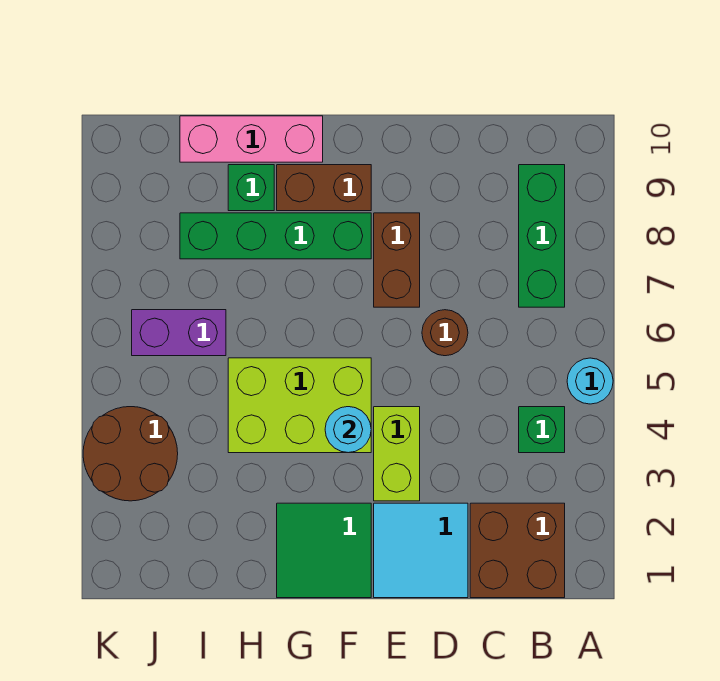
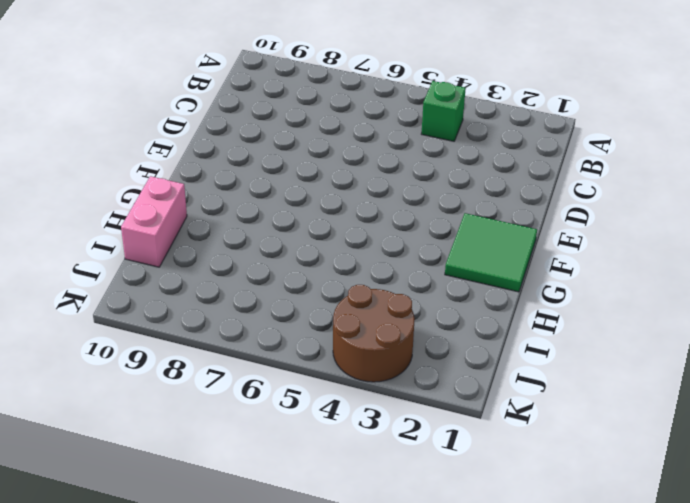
pink brick H10:I10 level 1 -> pink brick G10:I10 level 1
none -> cyan round brick A5 level 1
none -> brown brick B1:C2 level 1
none -> green brick B7:B9 level 1

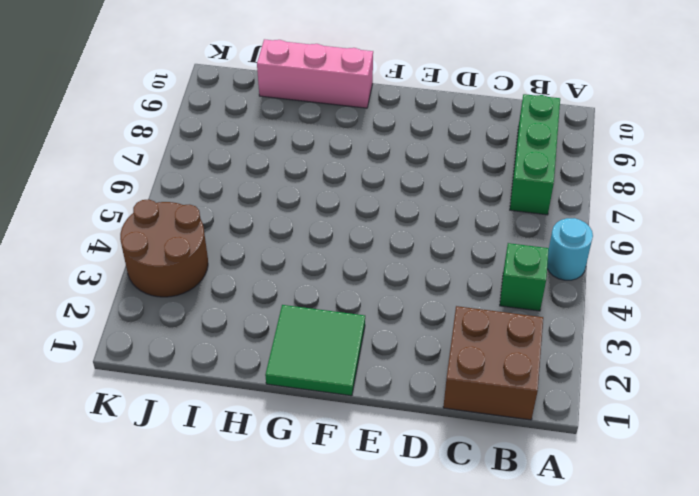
none -> cyan tile D1:E2 level 1
none -> brown round brick D6 level 1
none -> lime brick E3:E4 level 1

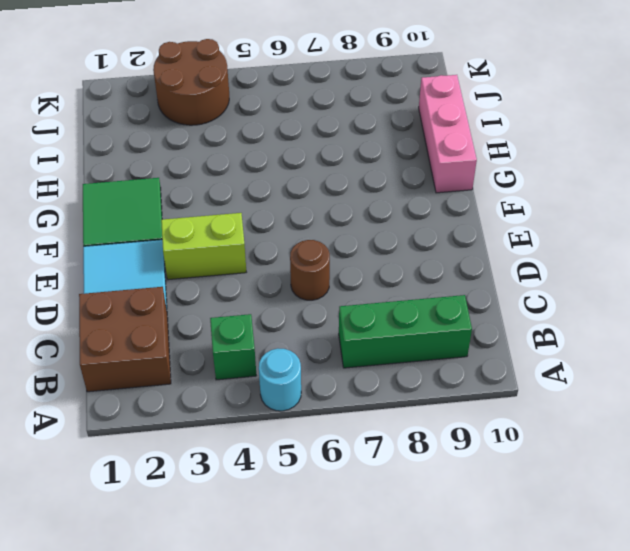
none -> brown brick E7:E8 level 1
none -> lime brick F4:H5 level 1
none -> green brick F8:I8 level 1

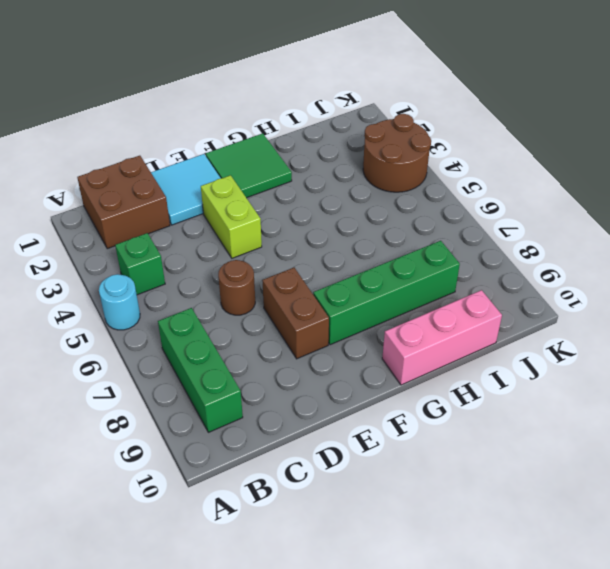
none -> lime brick F4:H5 level 1
none -> brown brick F9:G9 level 1
none -> green brick H9 level 1

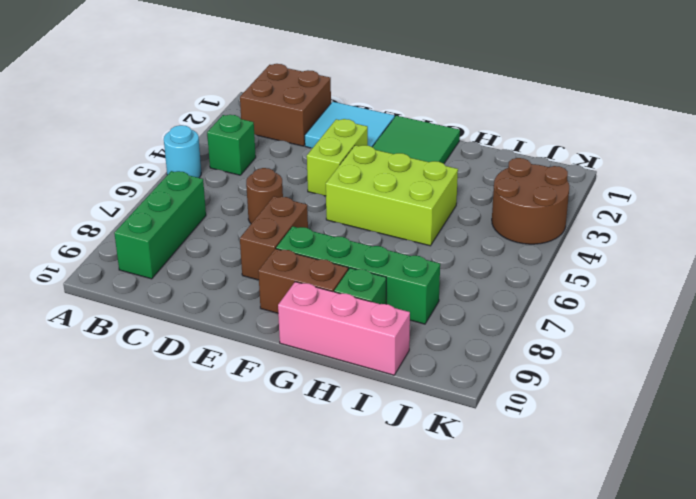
none -> purple brick I6:J6 level 1
none -> cyan round brick F4 level 2

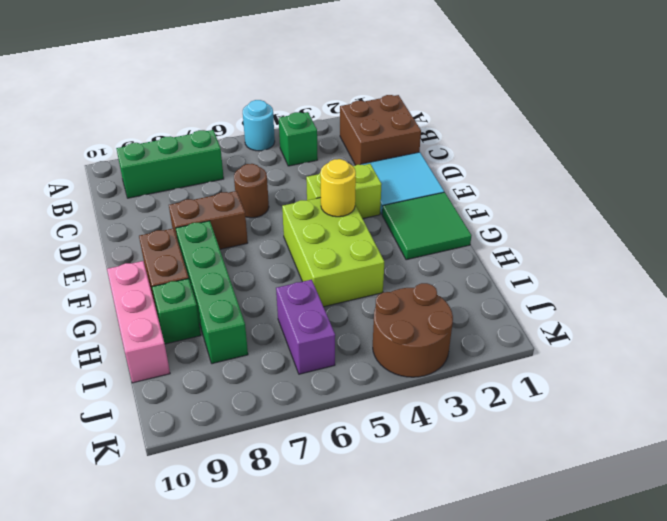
yellow round brick F4 level 2 -> cyan round brick F4 level 2

